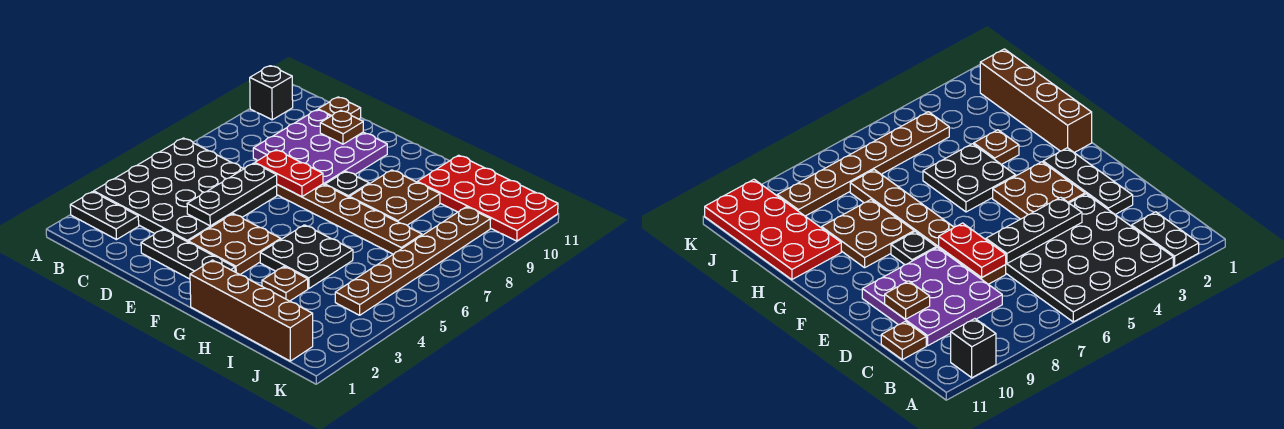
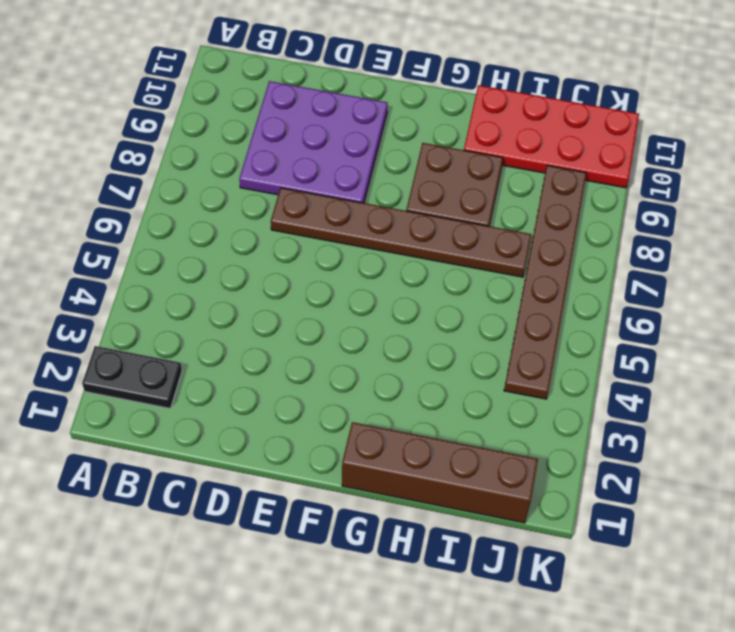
none -> black plate A3:D6 level 1
none -> black brick A10 level 1
none -> brown plate C11 level 1

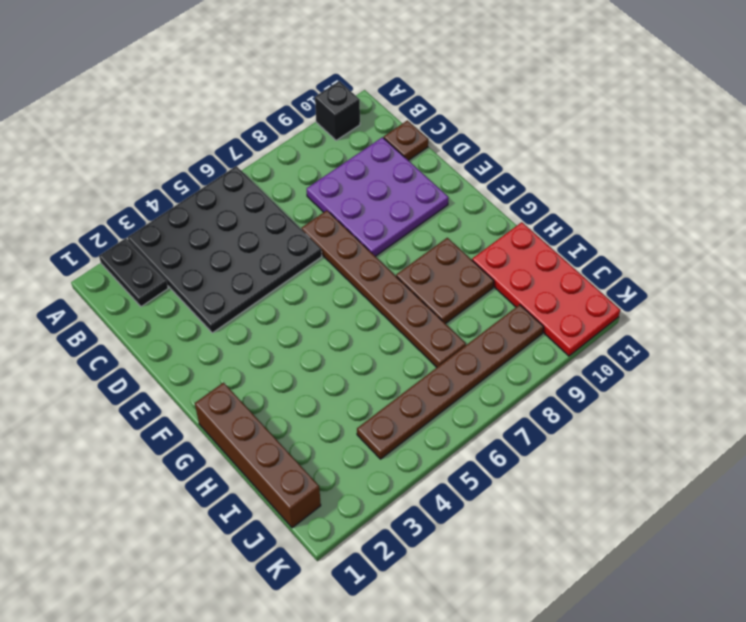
none -> black plate D2:F2 level 1
none -> brown plate E3:F4 level 1
none -> black plate F8 level 1

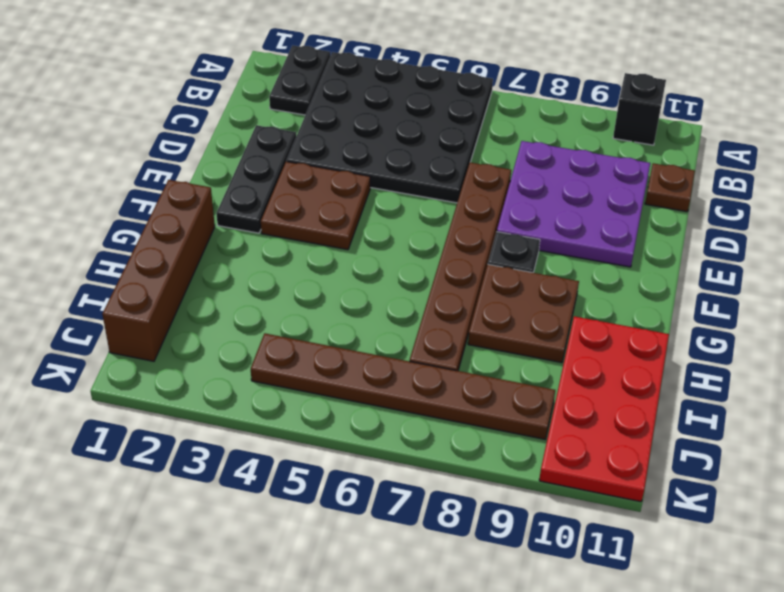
none -> black plate G4:H5 level 1
none -> brown plate H3 level 1
none -> black plate D4:D6 level 2

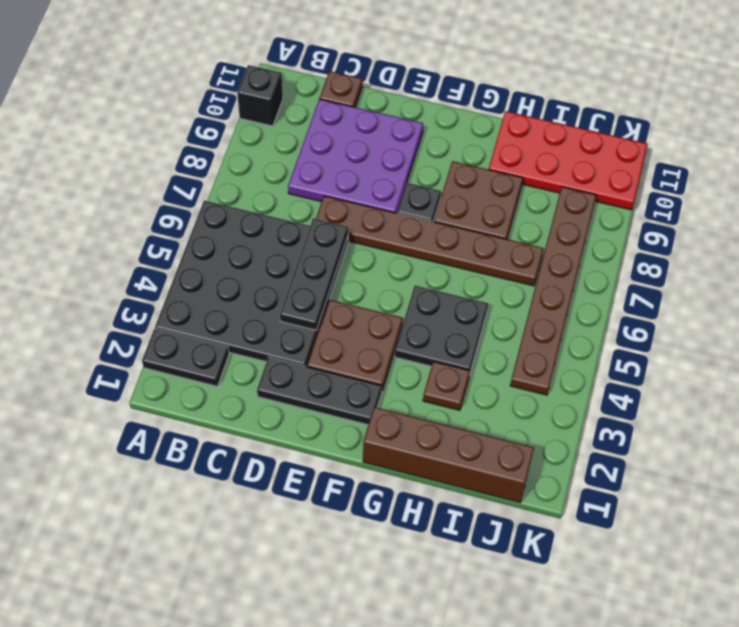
none -> red plate D7:E7 level 2
none -> brown plate D10 level 2

